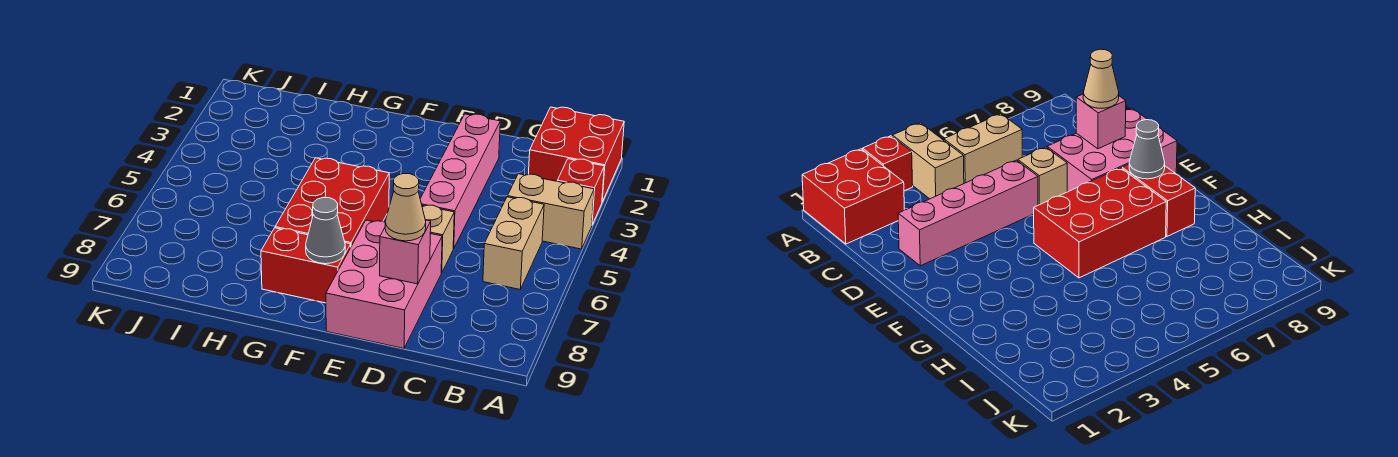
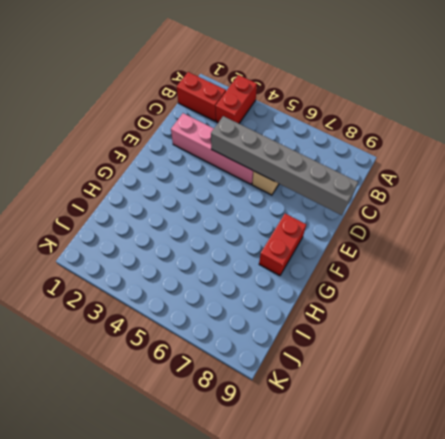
red brick A3:B3 level 1 -> red brick A3 level 1
red brick B1:B2 level 1 -> red brick A1:B2 level 1
grey brick D4:D9 level 2 -> pink brick D8 level 2
none -> tan brick A4:B4 level 1
none -> tan brick B5:B6 level 1
none -> pink brick D7:E9 level 1

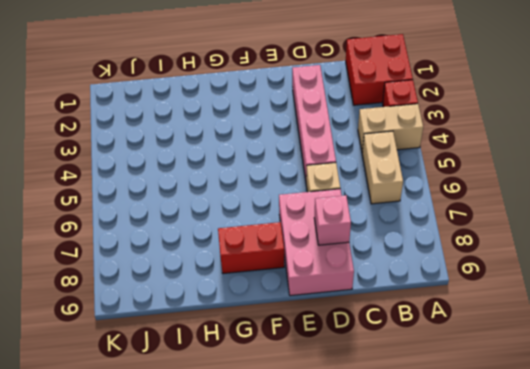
none -> red brick F5:G7 level 1
none -> grey cone F8 level 2
none -> tan cone D8 level 3

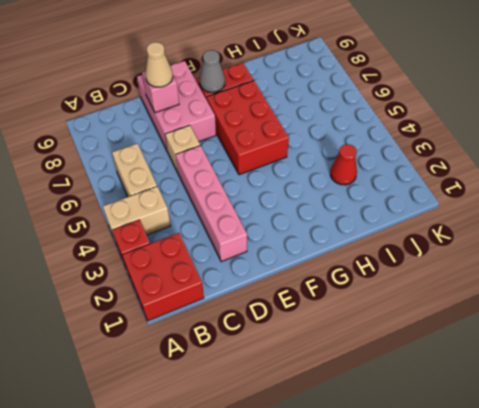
red cone I3 level 1 -> none

